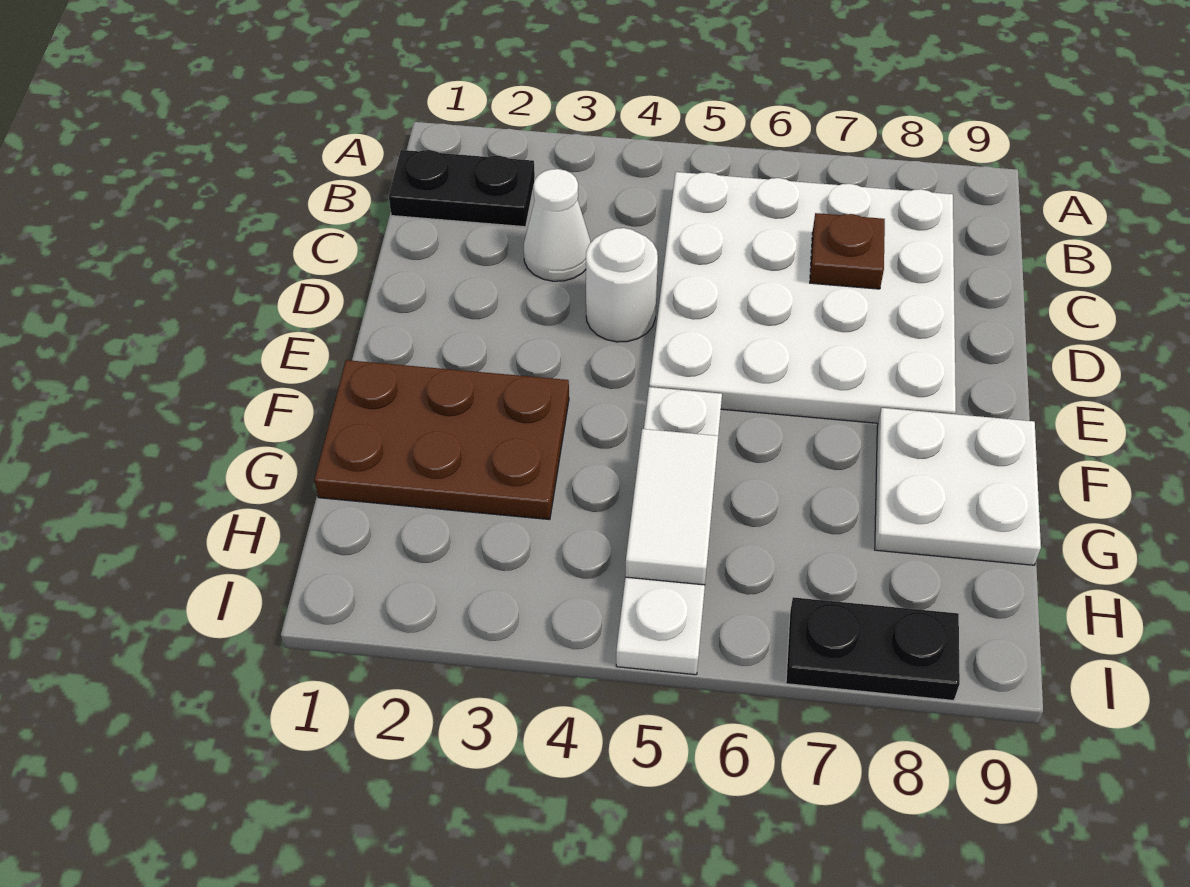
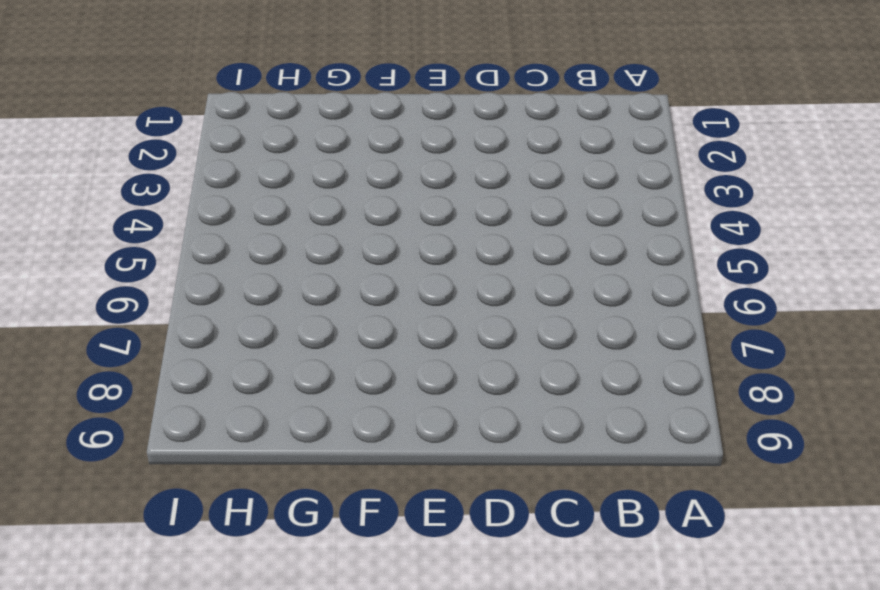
none -> black plate B1:B2 level 1
none -> white plate B5:E8 level 1

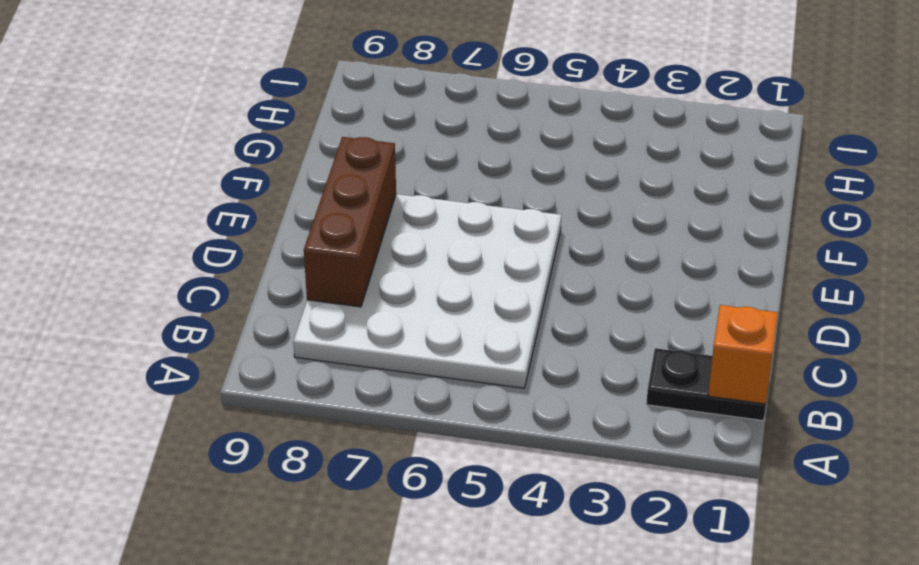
orange brick B1 level 2 -> none
brown brick C8:E8 level 2 -> none
none -> white cone C3 level 1
none -> white round brick D4 level 1

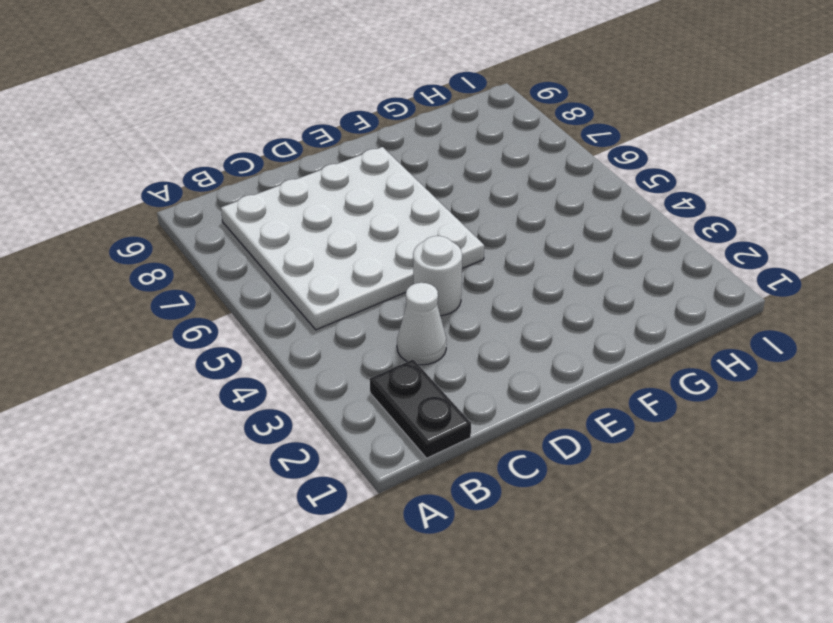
none -> brown plate F1:G3 level 1
none -> white plate F5:I5 level 1

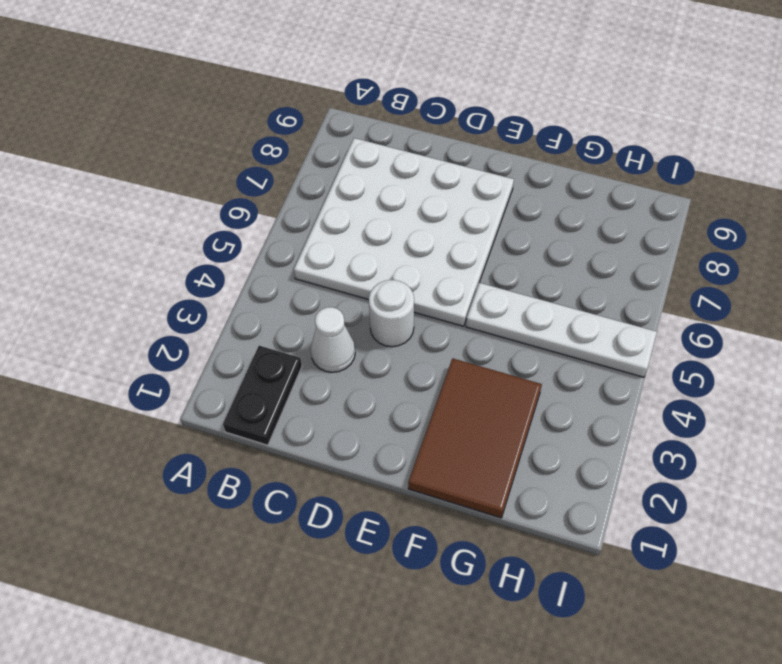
brown tile F1:G3 level 1 -> brown plate F1:G3 level 1
none -> white plate F8:G9 level 1
none -> black plate I7:I8 level 1

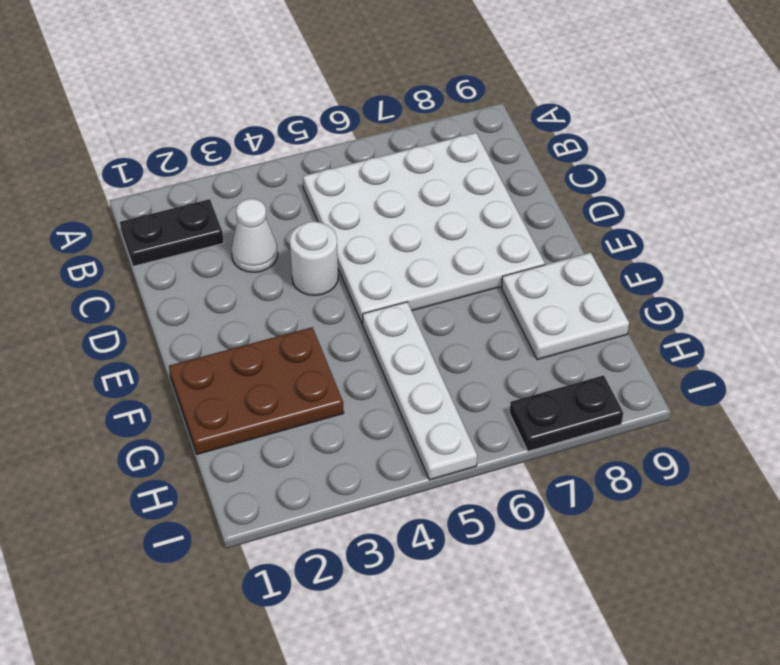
none -> brown plate C7 level 2
none -> white tile G5:H5 level 2

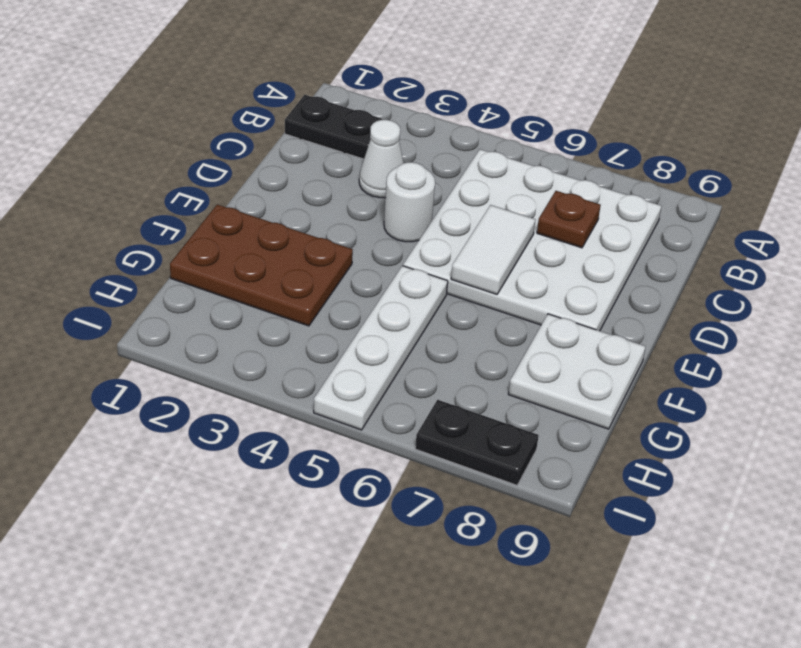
white tile D6:E6 level 2 -> white tile G5:H5 level 2

